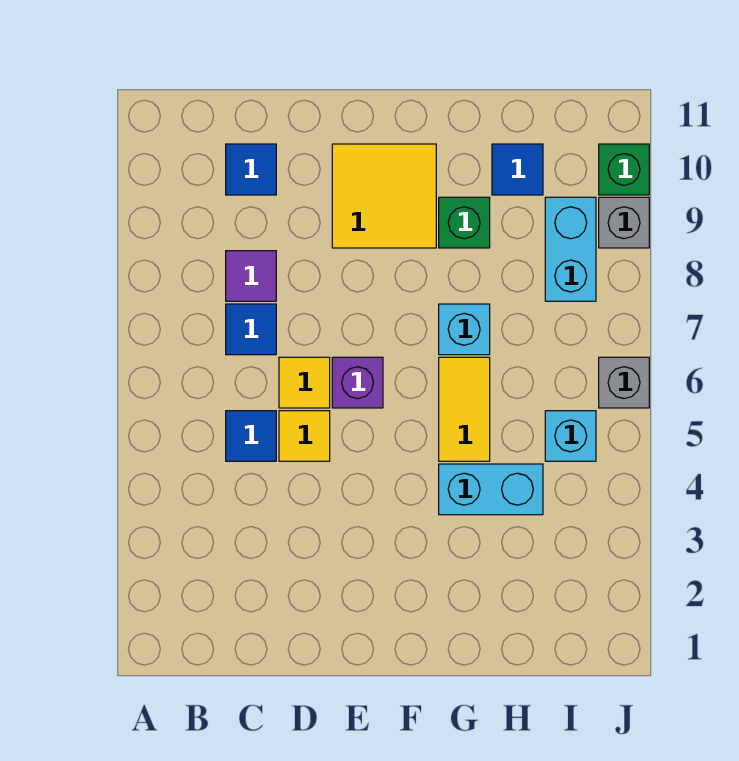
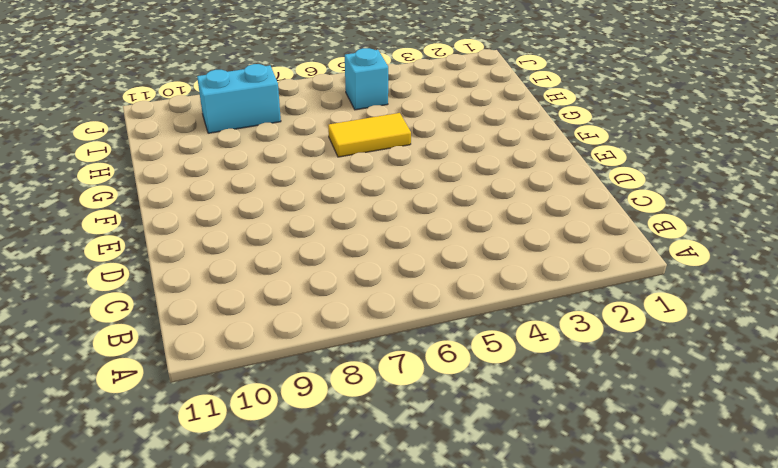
none -> blue tile C5 level 1
none -> blue tile C7 level 1
none -> purple tile C8 level 1

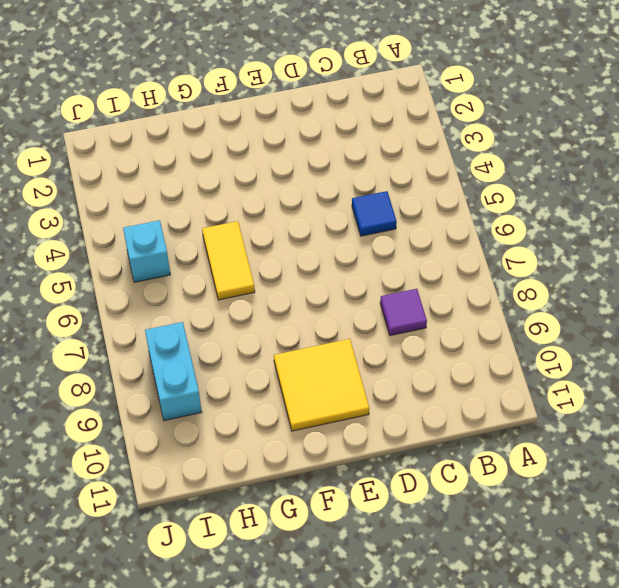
none -> blue tile C7 level 1
none -> blue tile C10 level 1
none -> yellow tile D5 level 1

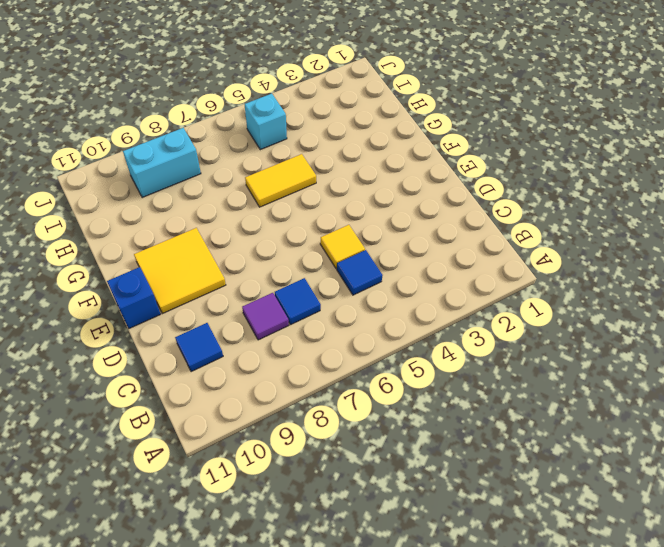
blue brick E11 level 1 -> none
none -> yellow tile D6 level 1
none -> purple brick E6 level 1
none -> cyan brick G4:H4 level 1

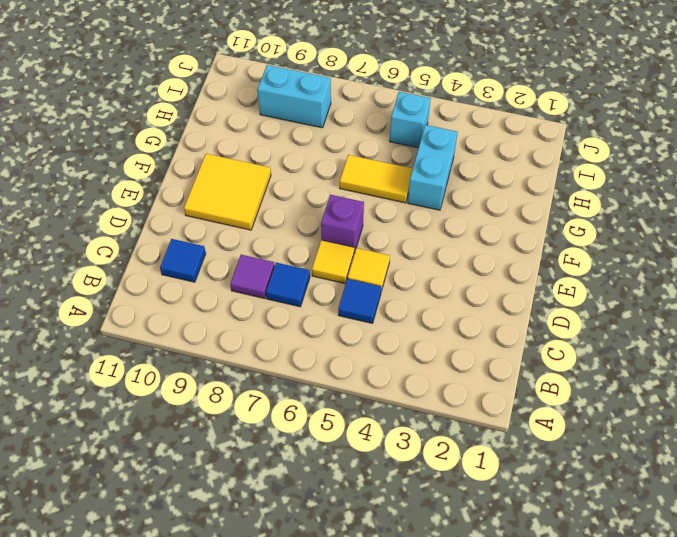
none -> cyan brick G7 level 1
none -> green brick G9 level 1
none -> blue tile H10 level 1

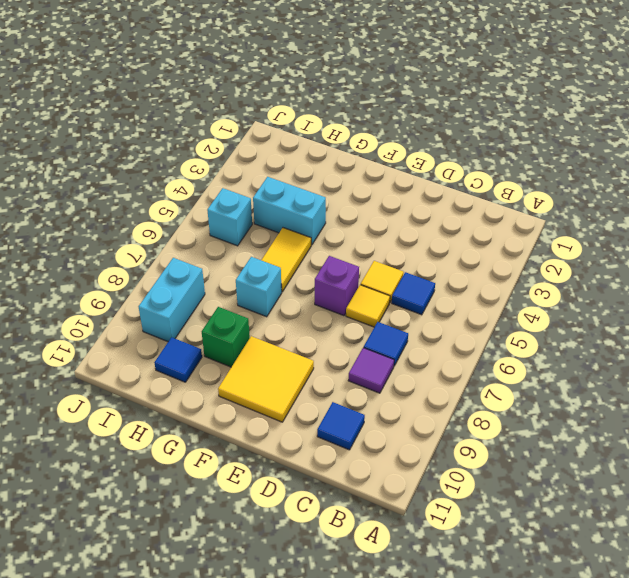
none -> grey brick J6 level 1
none -> grey brick J9 level 1
none -> green brick J10 level 1

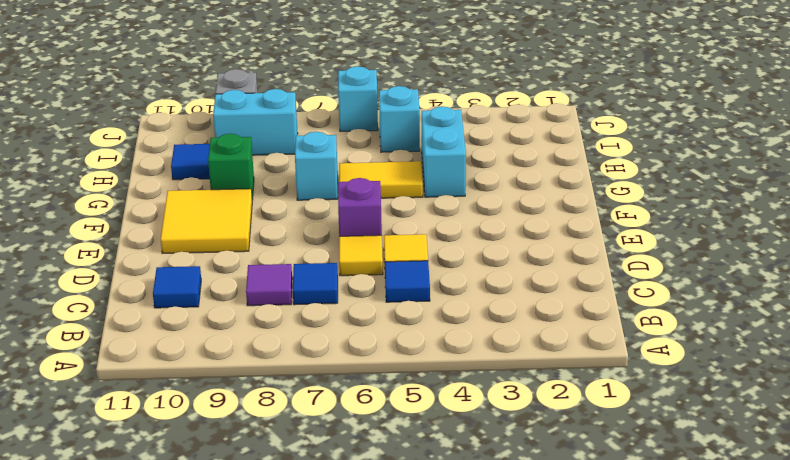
cyan brick J6 level 1 -> grey brick J6 level 1
none -> green brick J10 level 1

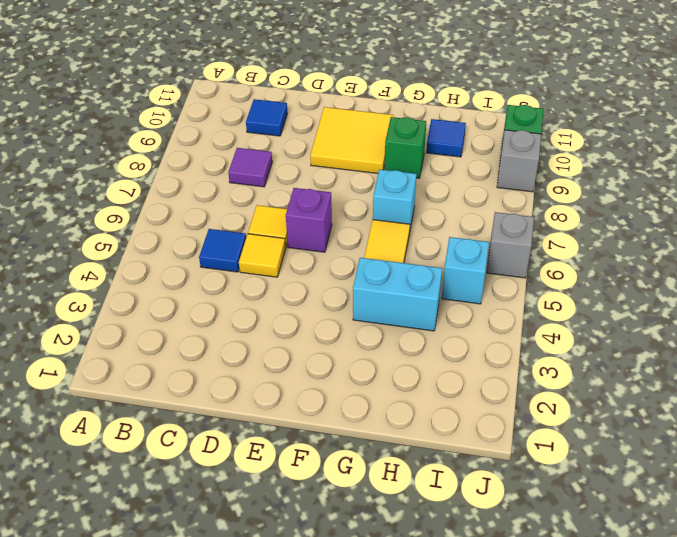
none -> blue tile C7 level 1
none -> cyan brick I8:I9 level 1

